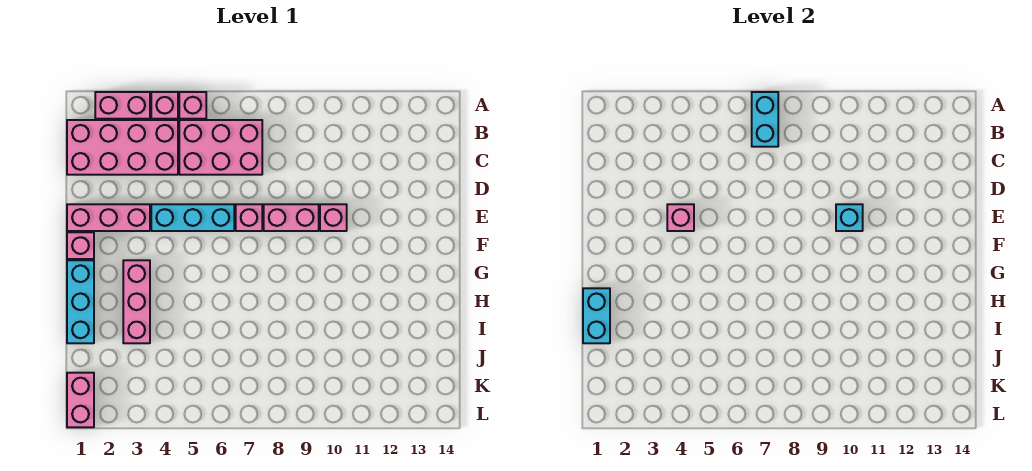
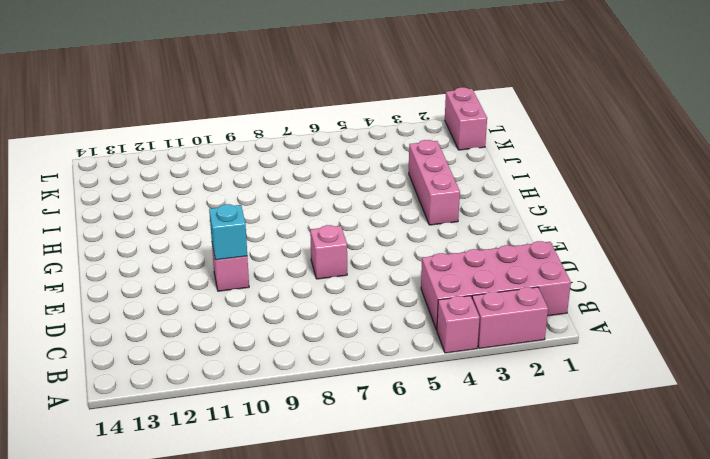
none -> pink brick A5 level 1
none -> pink brick B5:C7 level 1
none -> pink brick E1:E3 level 1

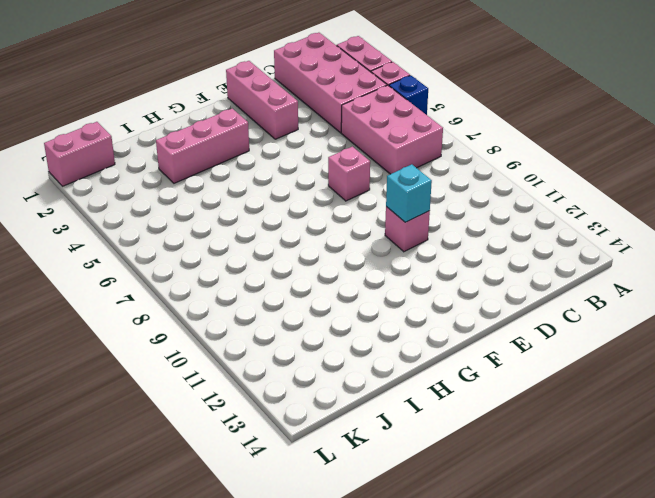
blue brick A5 level 1 -> pink brick A5 level 1
none -> cyan brick E4:E6 level 1
none -> pink brick E8:E9 level 1
none -> pink brick F1 level 1

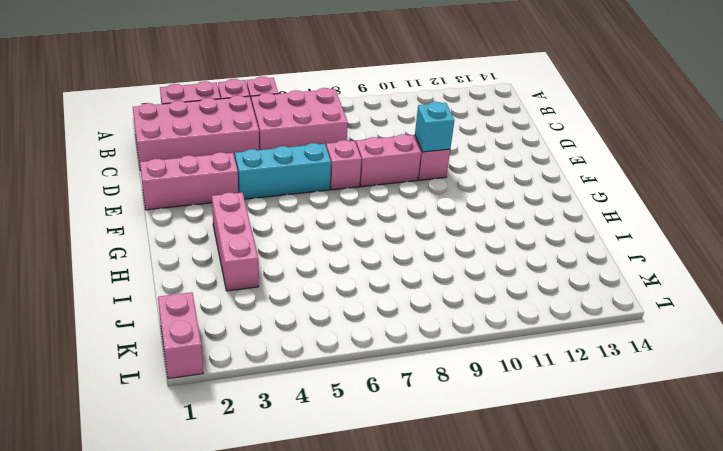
none -> pink brick F1 level 1
none -> cyan brick G1:I1 level 1
none -> cyan brick A7:B7 level 2

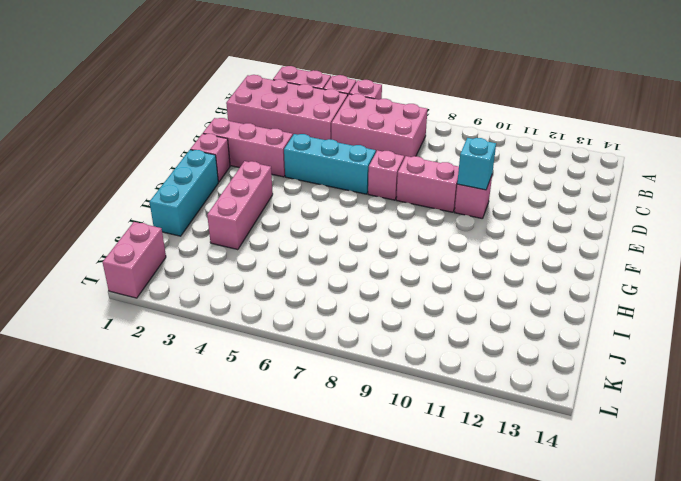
none -> cyan brick A7:B7 level 2
none -> pink brick E4 level 2
none -> cyan brick H1:I1 level 2

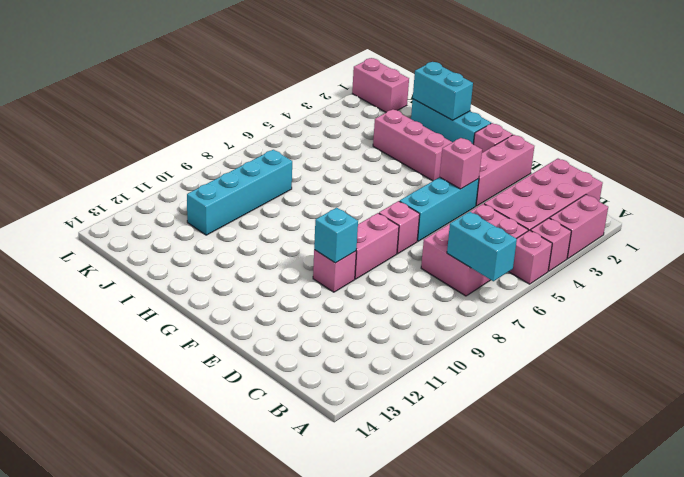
cyan brick J8:J11 level 1 -> none

